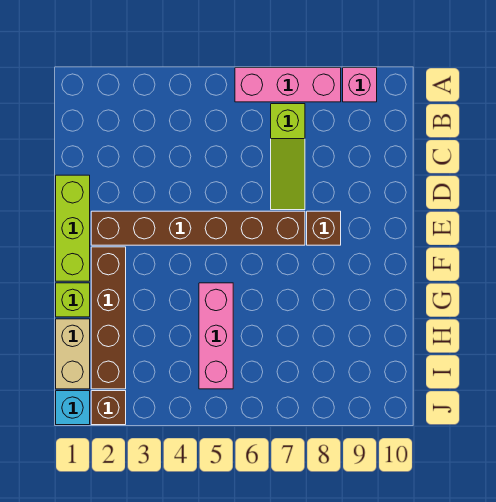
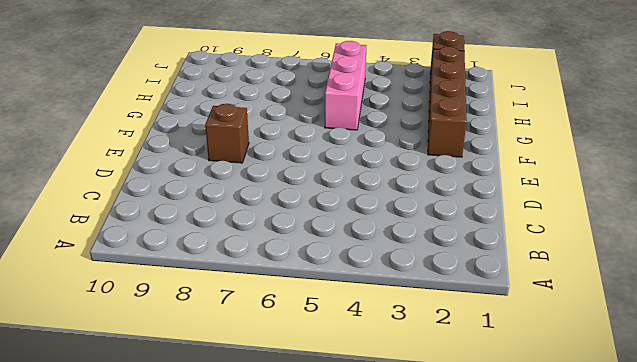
none -> pink brick A6:A8 level 1
none -> pink brick A9 level 1
none -> lime slope B7:D7 level 1 top B

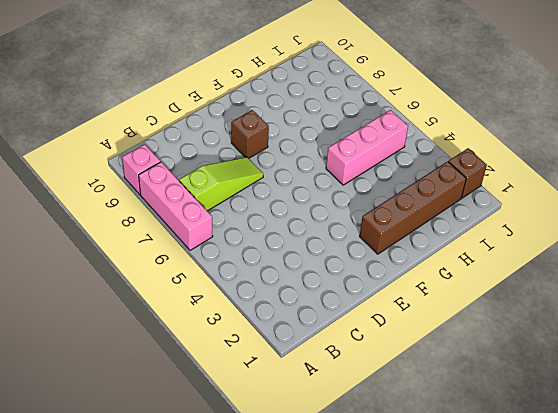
none -> lime brick D1:F1 level 1
none -> brown brick E2:E7 level 1
none -> lime brick G1 level 1

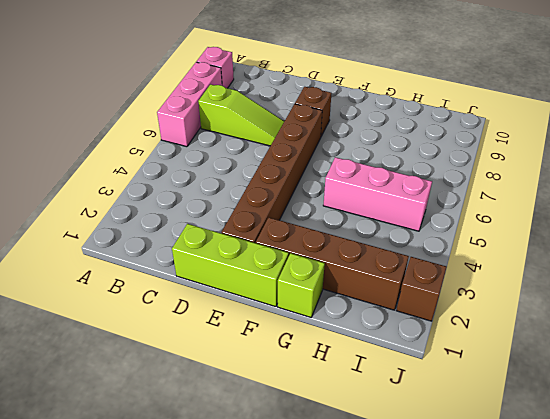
none -> tan brick H1:I1 level 1
none -> cyan brick J1 level 1

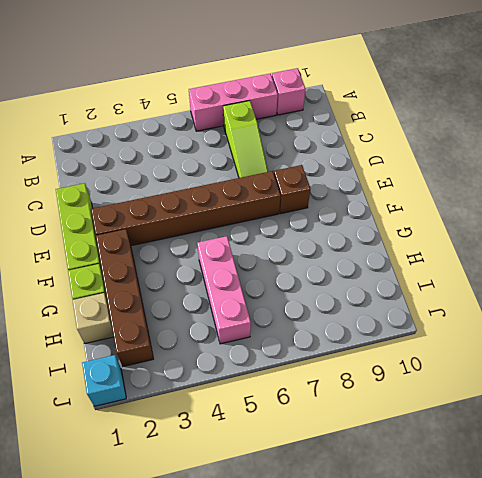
tan brick H1 level 1 -> tan brick H1:I1 level 1
none -> brown brick J2 level 1

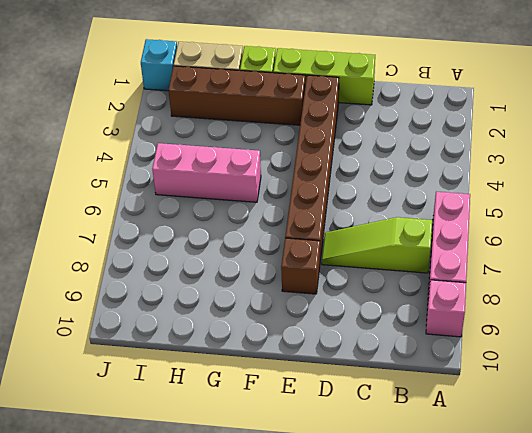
none -> brown brick J2 level 1

